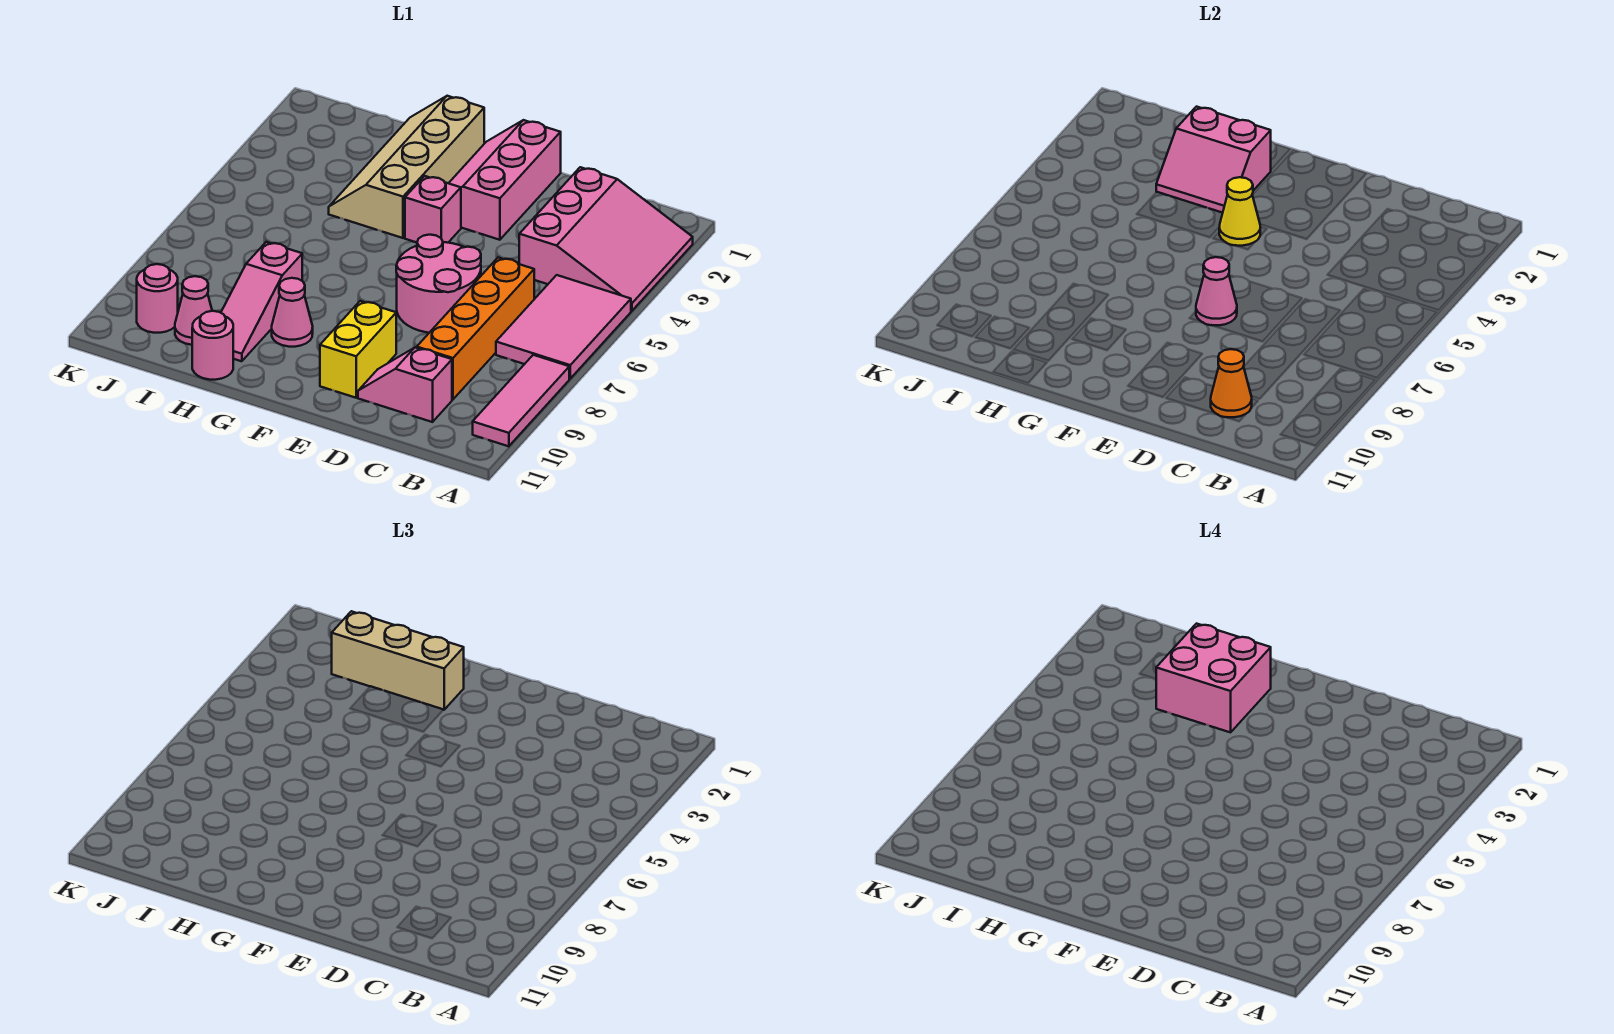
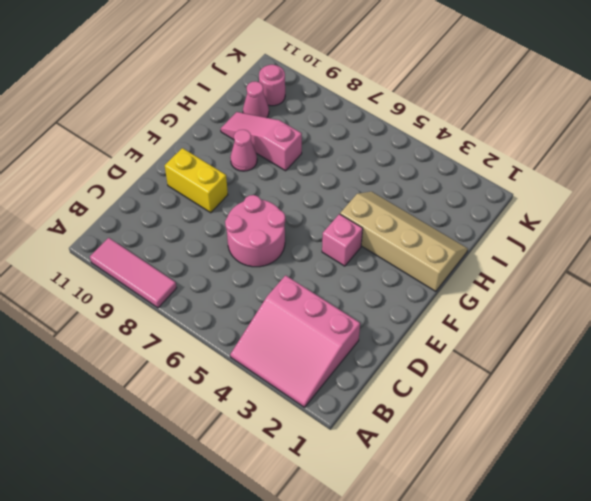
none -> pink tile A5:B7 level 1
none -> orange brick C6:C9 level 1
none -> pink slope C10:D10 level 1 top C

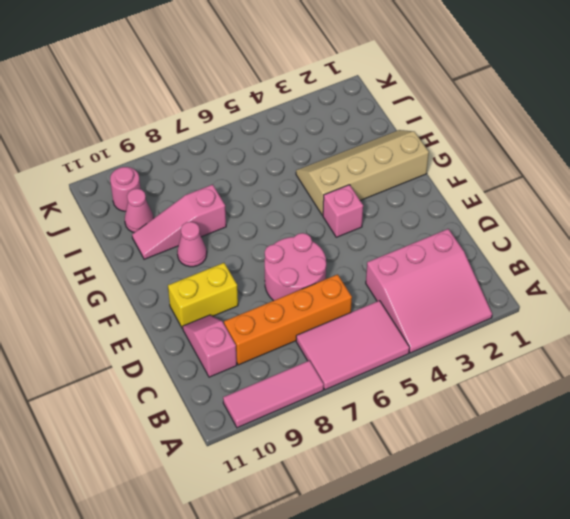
none -> pink slope E1:F3 level 1 top E
none -> pink round brick H11 level 1
none -> orange cone C10 level 2

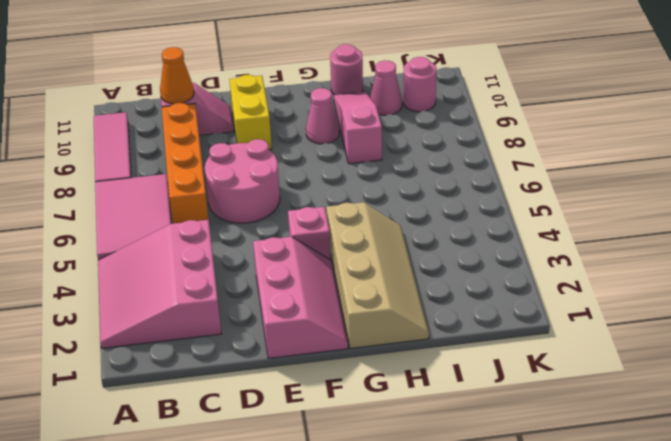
none -> pink cone E7 level 2
none -> yellow cone F4 level 2
none -> pink slope G2:H3 level 2 top 2

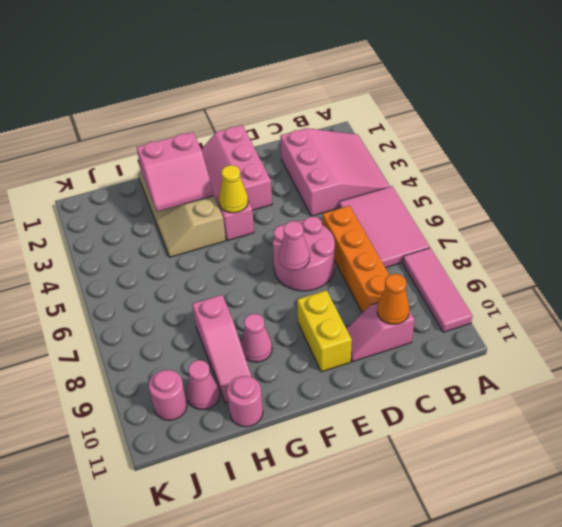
none -> tan brick G2:I2 level 3
none -> pink brick G2:H3 level 4

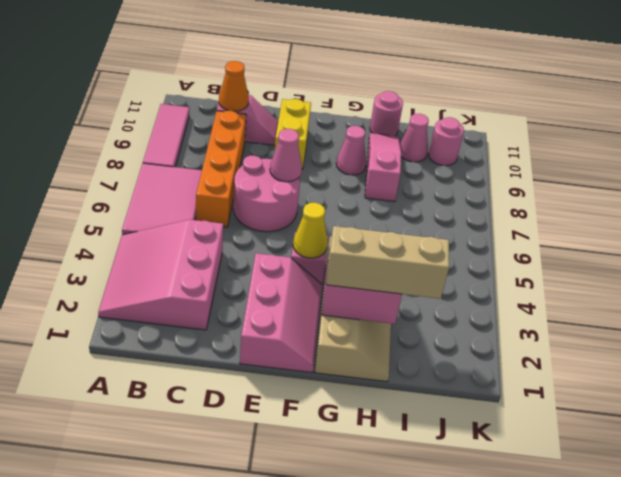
none -> pink brick G2:H3 level 4

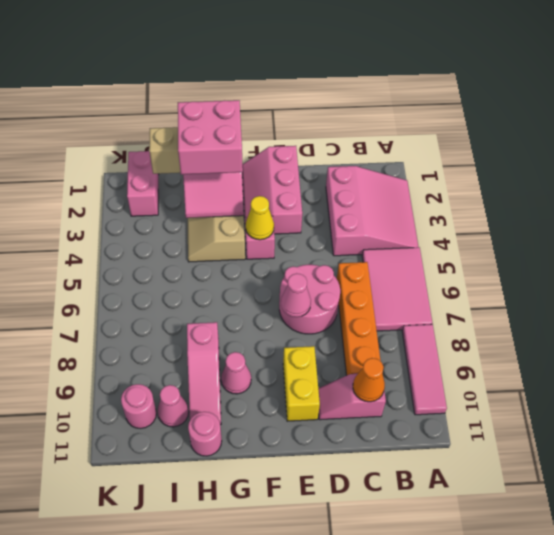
pink brick J1:J2 level 1 -> none

